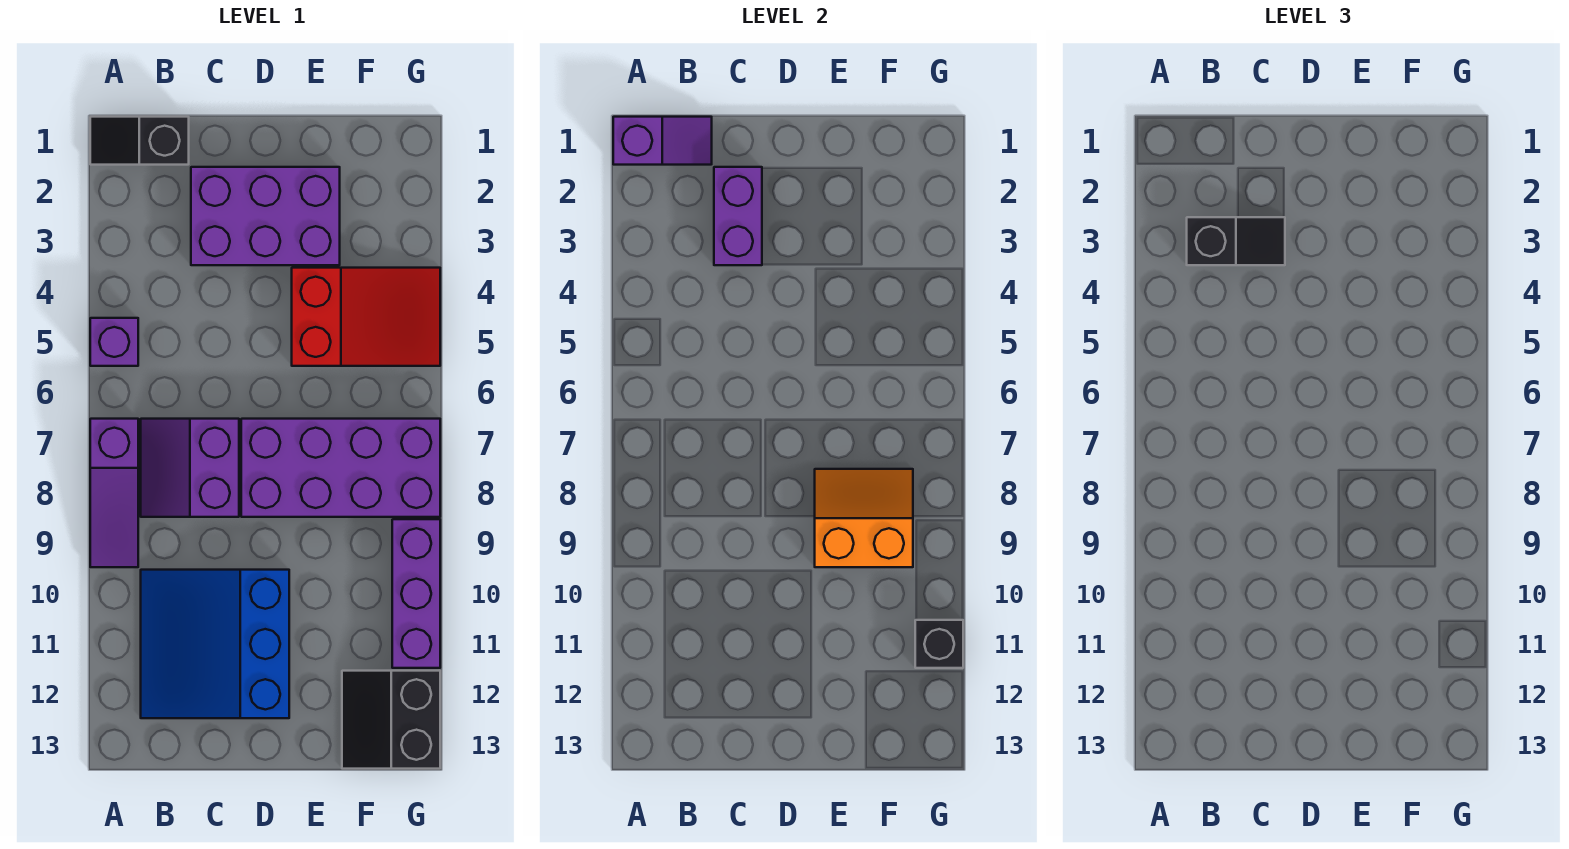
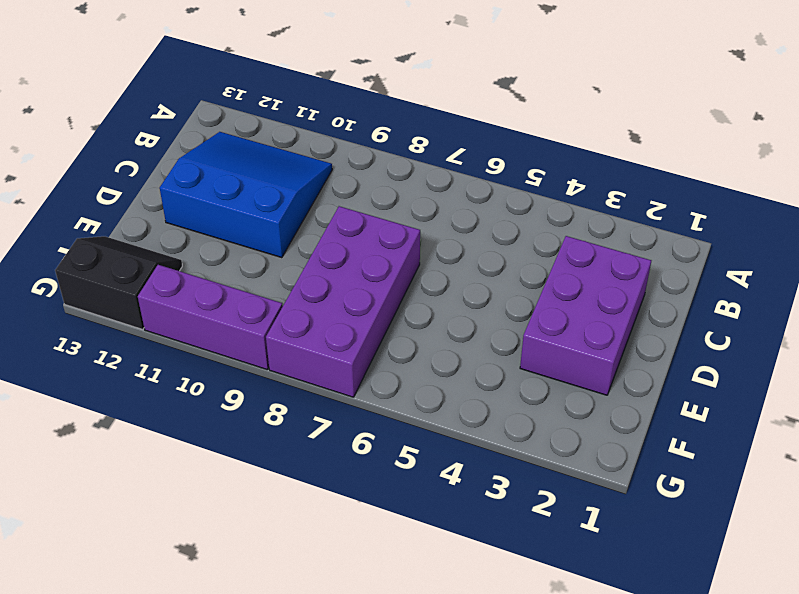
none -> black slope A1:B1 level 1 top B
none -> purple brick A5 level 1
none -> purple slope A7:A9 level 1 top 7

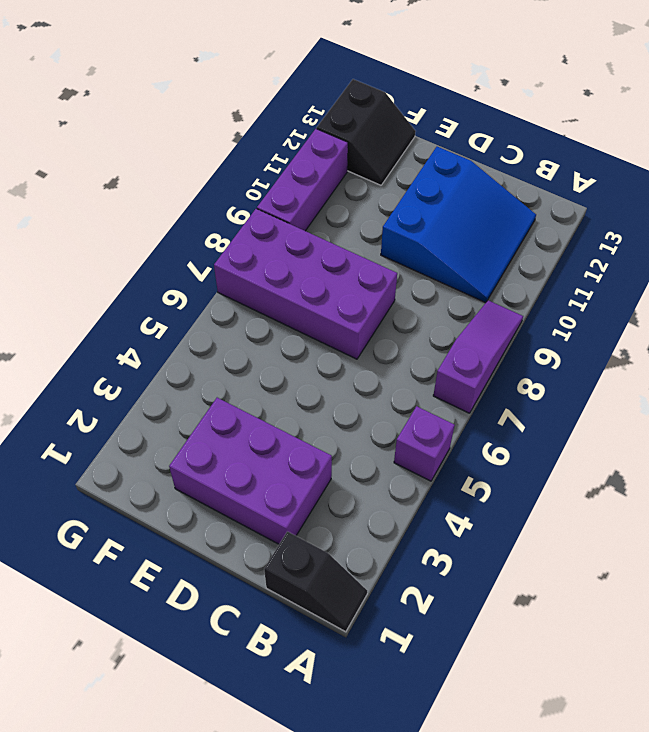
none -> purple slope B7:C8 level 1 top C
none -> red slope E4:G5 level 1 top E
none -> purple slope A1:B1 level 2 top A

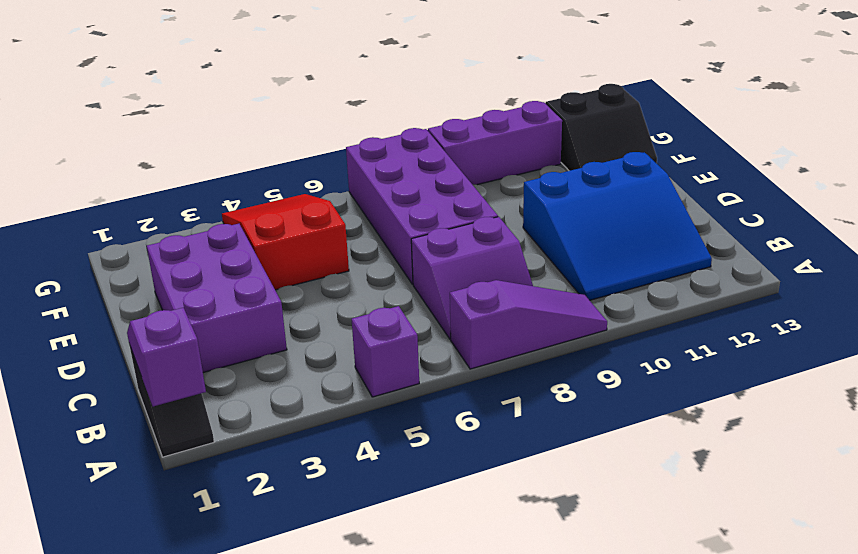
none -> purple brick C2:C3 level 2
none -> orange slope E8:F9 level 2 top 9
none -> black brick G11 level 2

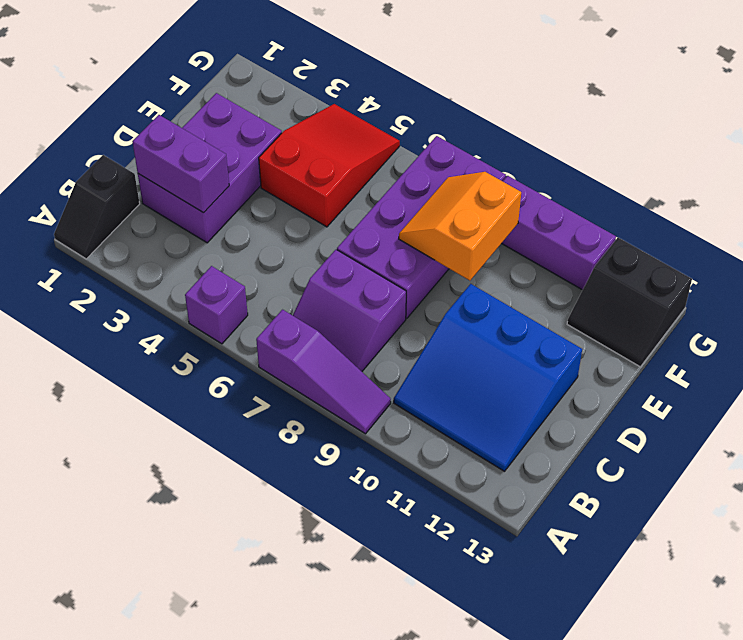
none -> purple slope A1:B1 level 2 top A
none -> black brick G11 level 2
none -> black slope B3:C3 level 3 top B

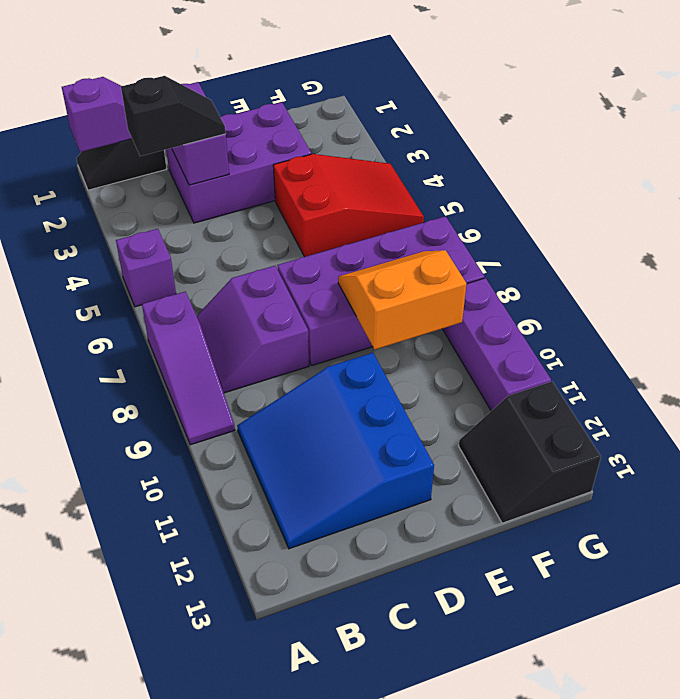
none -> black brick G11 level 2

